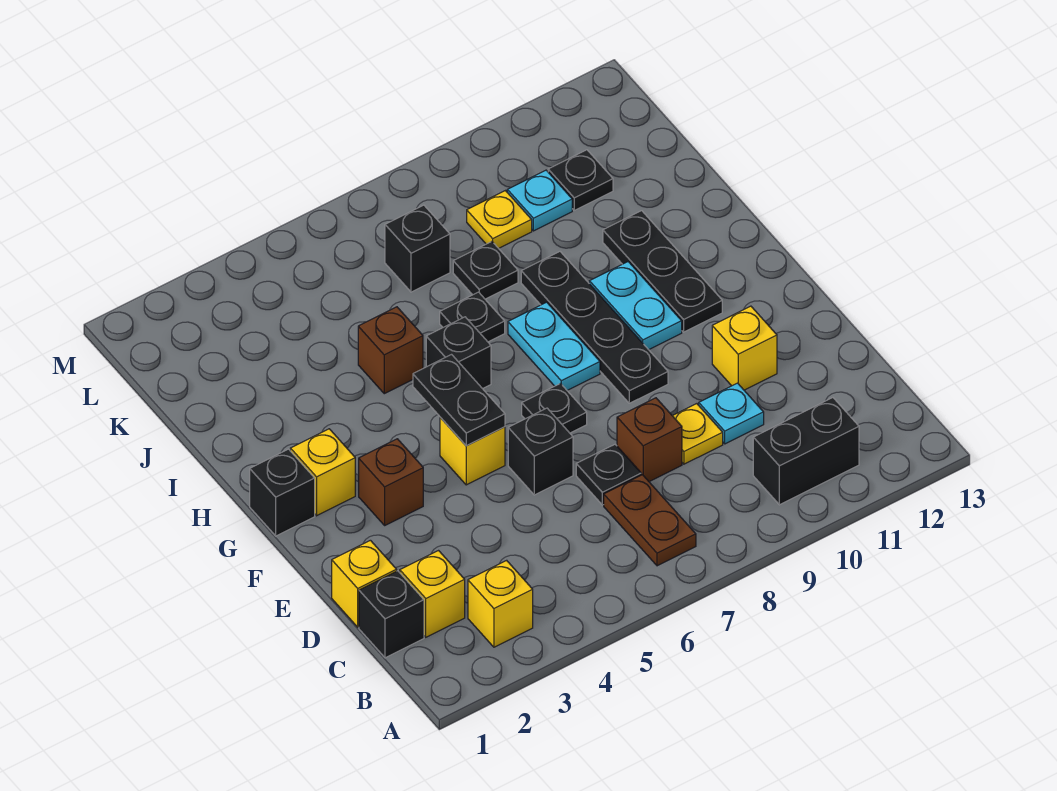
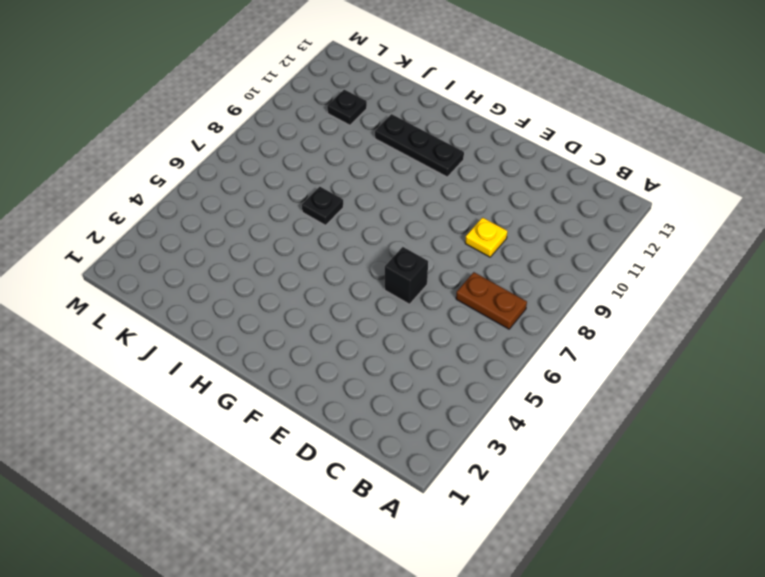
none -> yellow brick B3 level 1
none -> black brick B10:B11 level 1
none -> black brick C1 level 1
none -> yellow brick C2 level 1

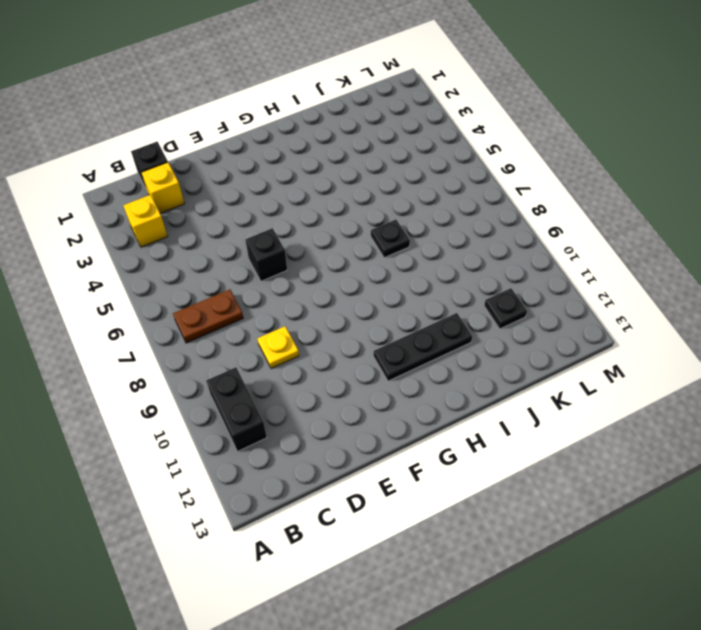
none -> yellow brick D1 level 1
none -> black plate D7 level 1
none -> brown brick D8 level 1
none -> cyan plate D10 level 1

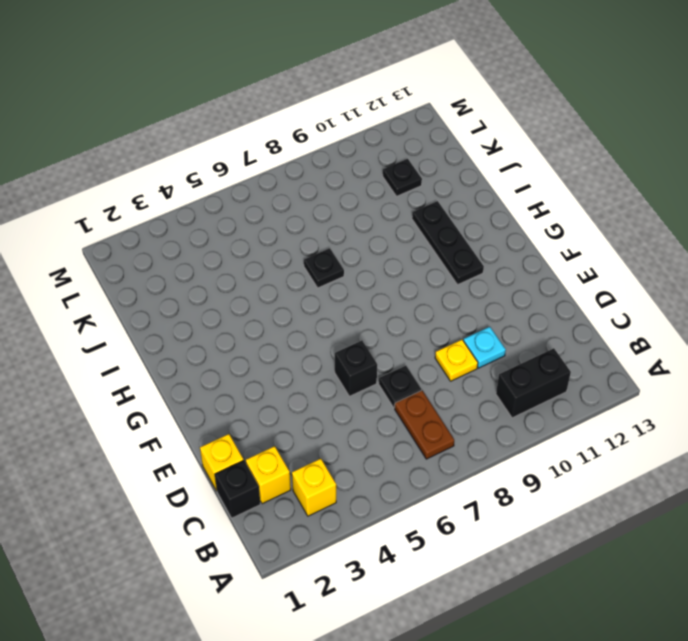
none -> brown brick D8 level 1
none -> yellow brick E11 level 1
none -> brown brick F3 level 1
none -> yellow brick F5 level 1

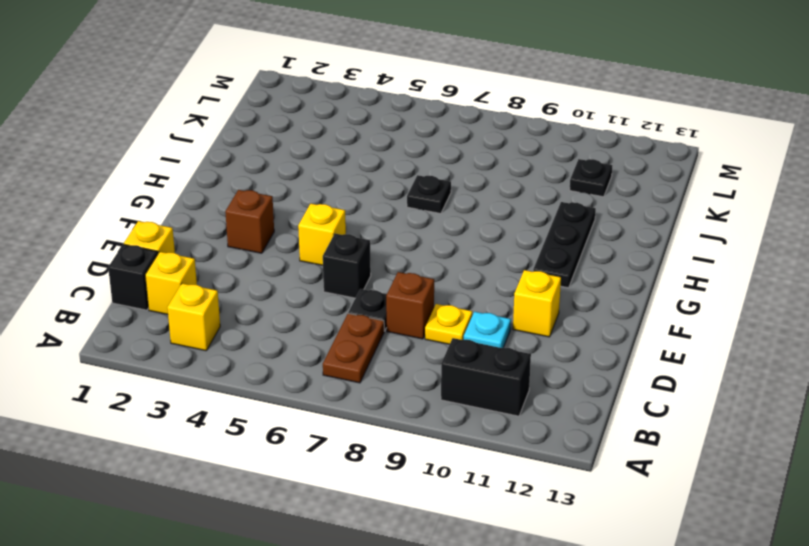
none -> black plate F7 level 1
none -> black plate F9:I9 level 1
none -> black brick G1 level 1
none -> yellow brick G2 level 1

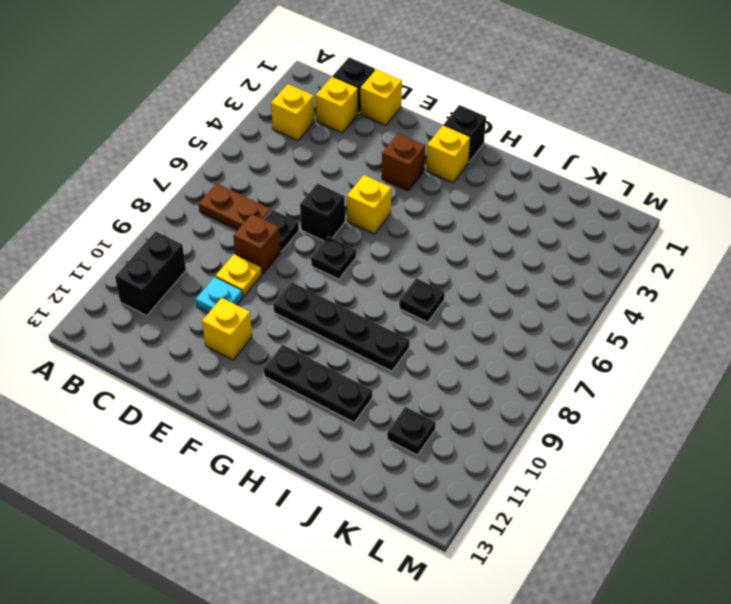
none -> cyan plate G8:H8 level 1
none -> cyan plate G10:H10 level 1
none -> black brick H6 level 1
none -> brown brick I5 level 1

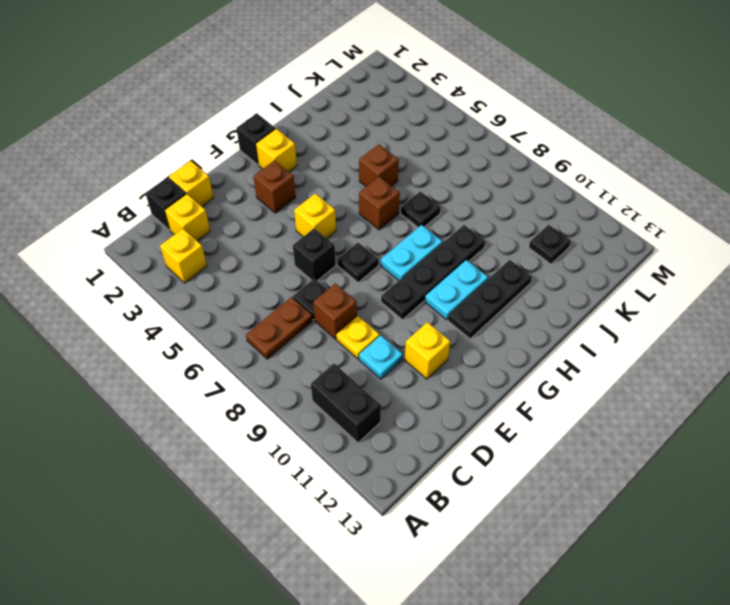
brown brick H6 level 1 -> black brick H6 level 1
none -> black plate J8 level 1
none -> black brick K7 level 1
none -> yellow plate K9 level 1
none -> cyan plate K10 level 1

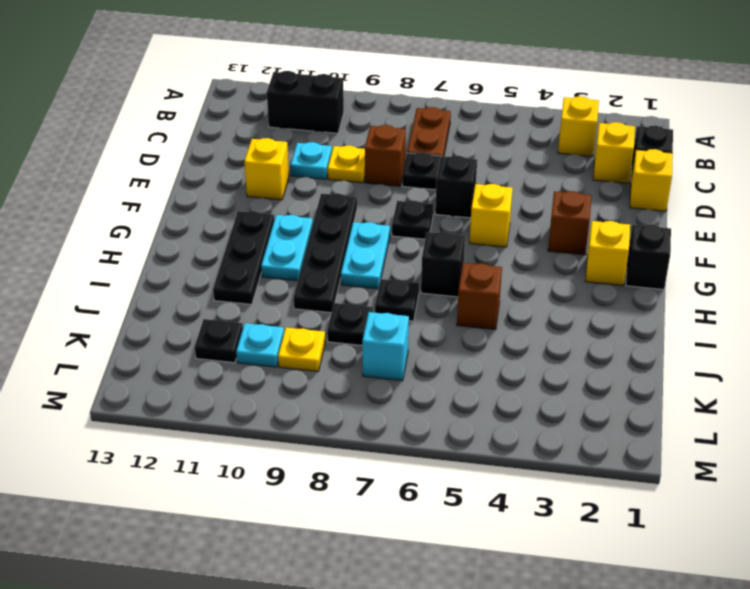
cyan brick K7 level 1 -> black brick K7 level 1
none -> black plate F5:G5 level 2

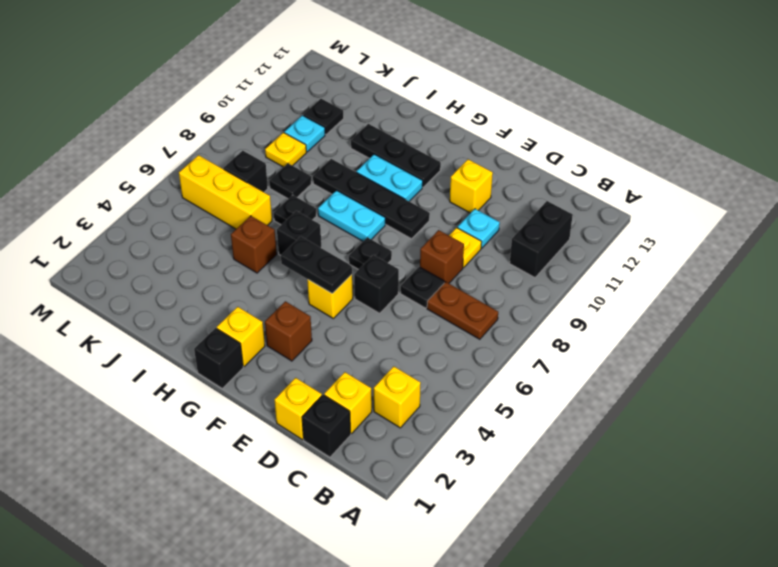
yellow brick J6:L6 level 1 -> none

